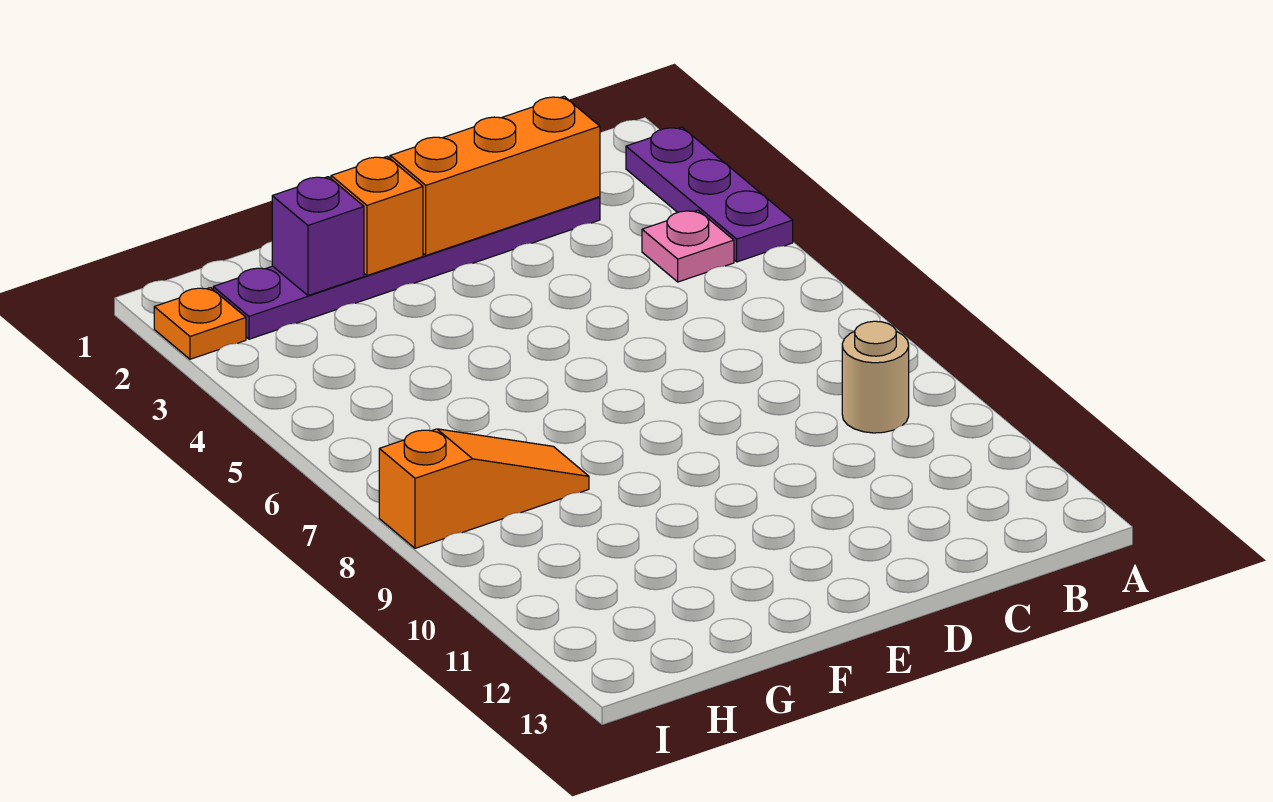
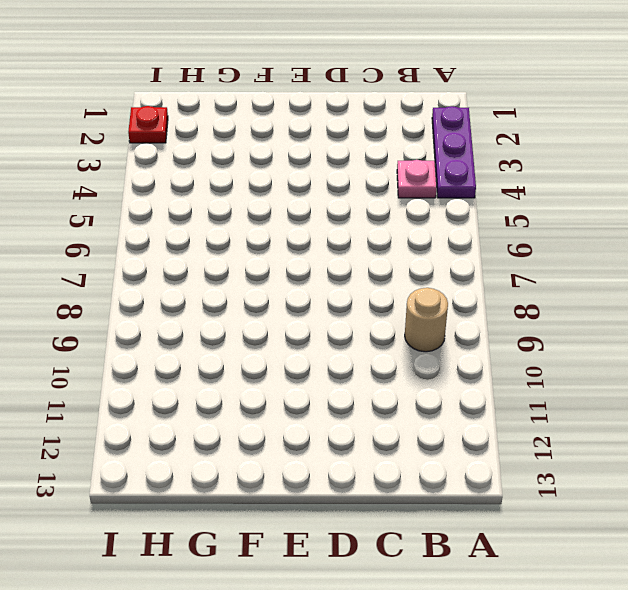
red plate I2 level 1 -> orange plate I2 level 1
none -> purple plate C2:H2 level 1
none -> orange slope G8:I8 level 1 top I

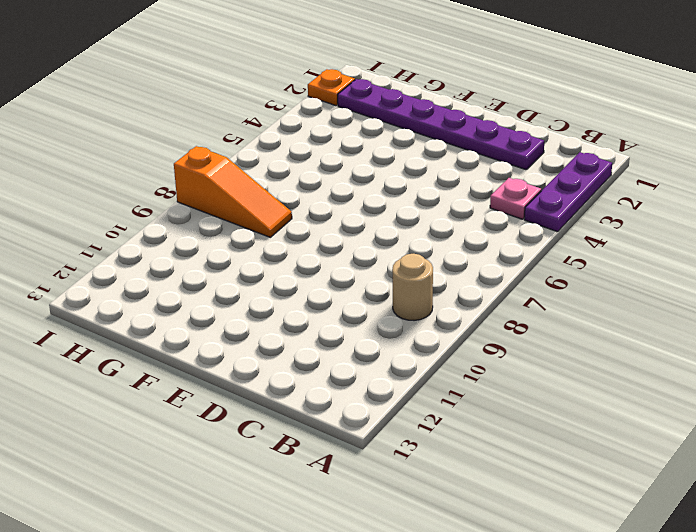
none -> orange brick C2:E2 level 2
none -> orange brick F2 level 2

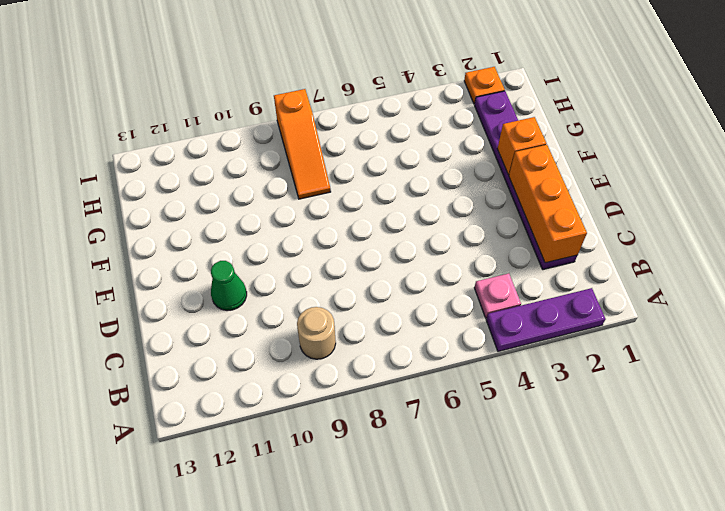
green cone D11 level 1 -> none
none -> purple brick G2 level 2

